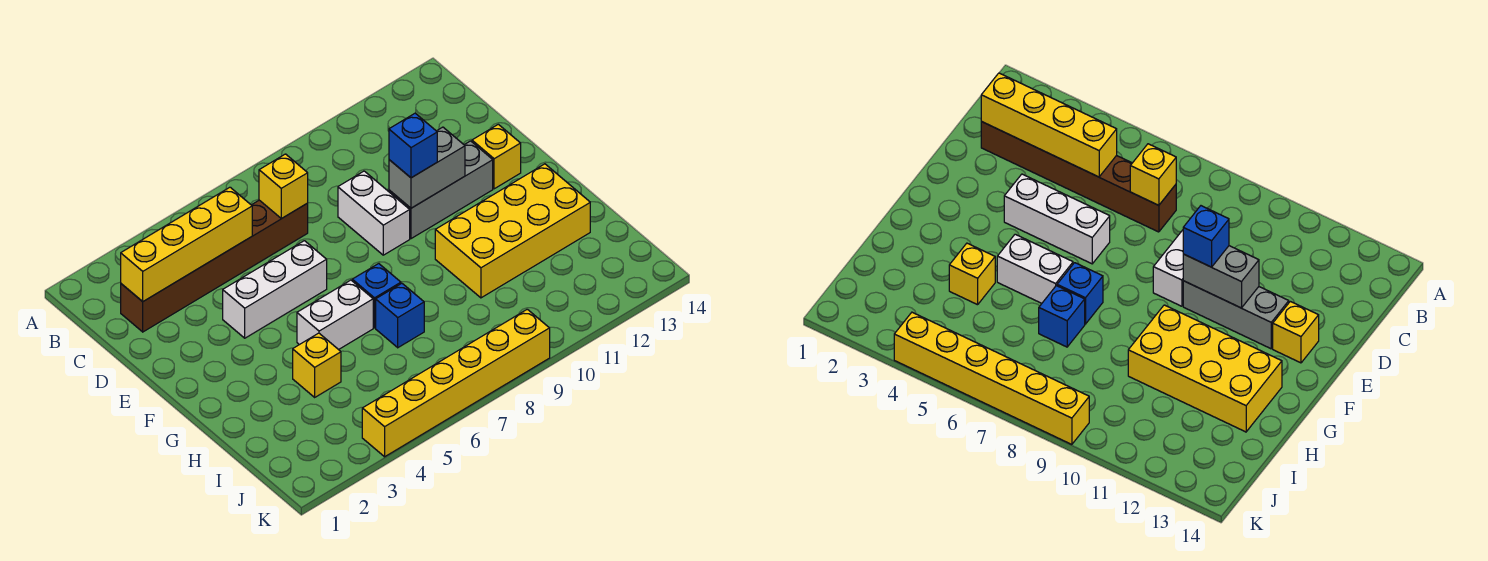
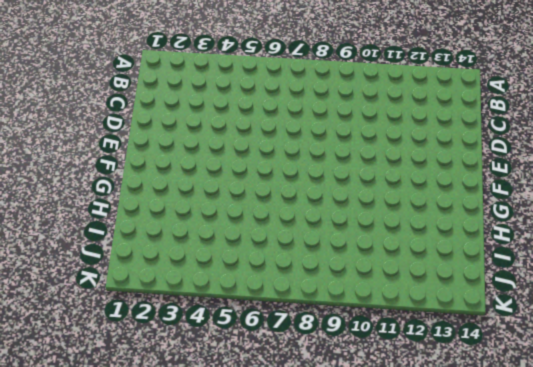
none -> brown brick C2:C7 level 1
none -> white brick D9:E9 level 1
none -> white brick E4:E6 level 1

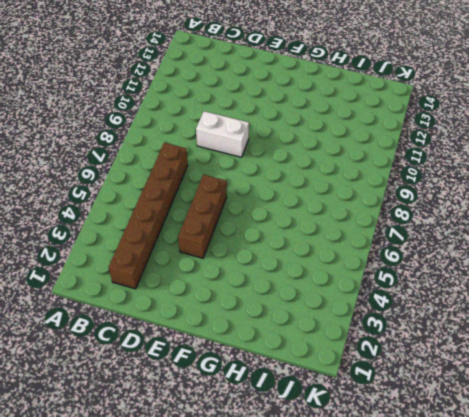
brown brick E4:E6 level 1 -> white brick E4:E6 level 1
none -> grey brick E10:E12 level 1
none -> yellow brick E13 level 1
none -> white brick G5:G6 level 1

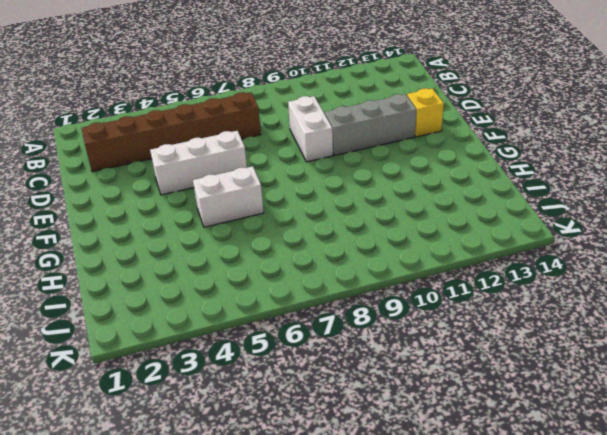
none -> blue brick G7 level 1
none -> yellow brick G10:H13 level 1
none -> yellow brick H4 level 1

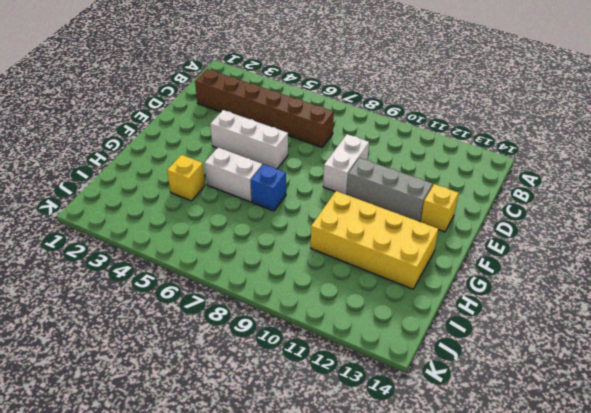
none -> blue brick H7 level 1
none -> yellow brick K4:K9 level 1
none -> yellow brick C2:C5 level 2

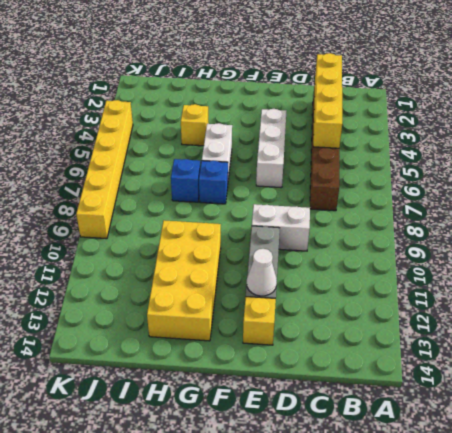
white cone E12 level 2 -> none
none -> yellow brick C7 level 2
none -> grey brick E10:E11 level 2
none -> blue brick E10 level 3

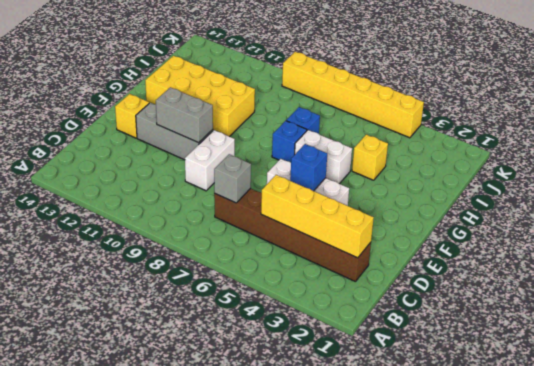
grey brick C7 level 2 -> yellow brick C7 level 2
blue brick E5 level 2 -> blue brick E10 level 3

